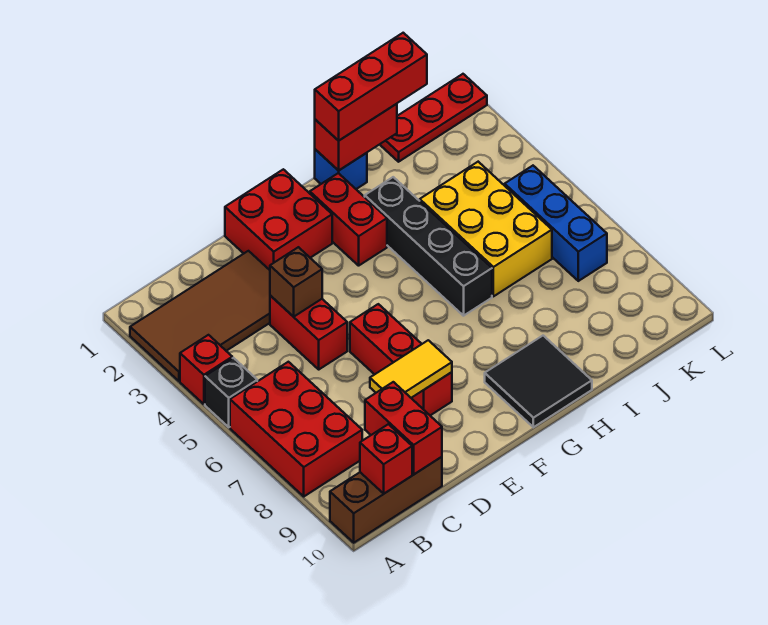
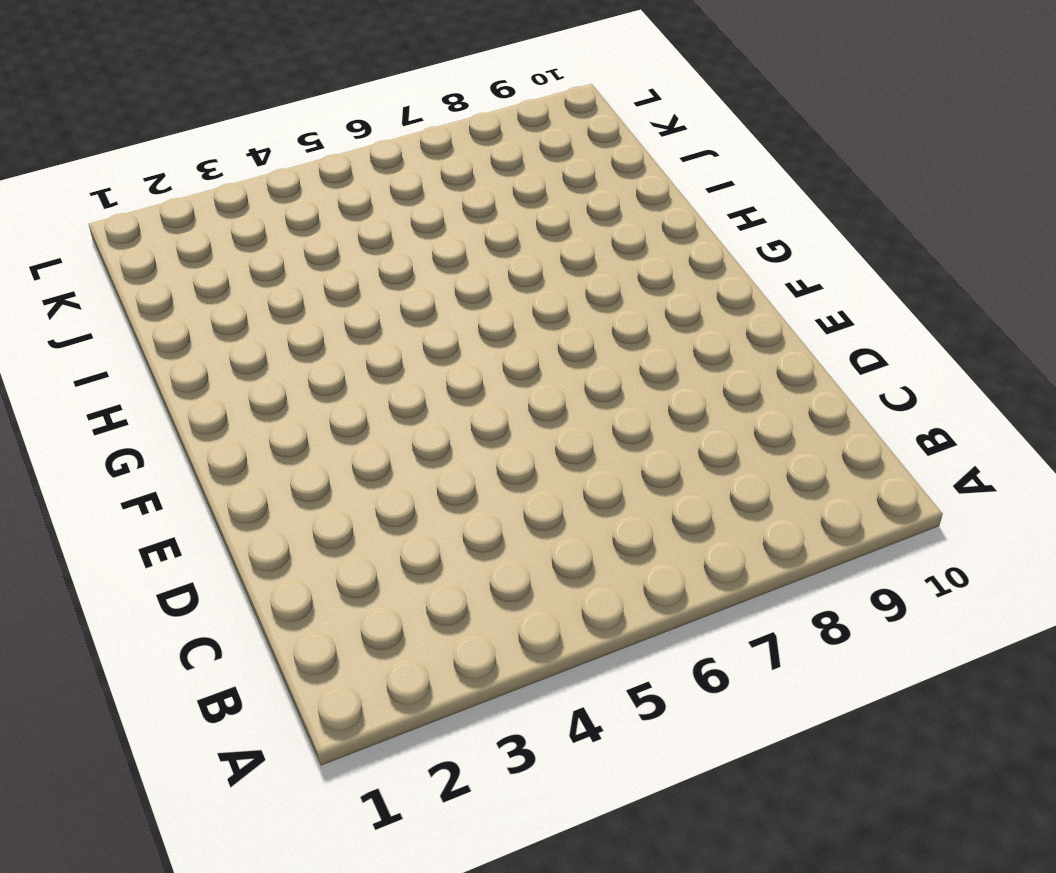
none -> brown tile A2:D3 level 1
none -> red brick A4 level 1
none -> black brick A5 level 1

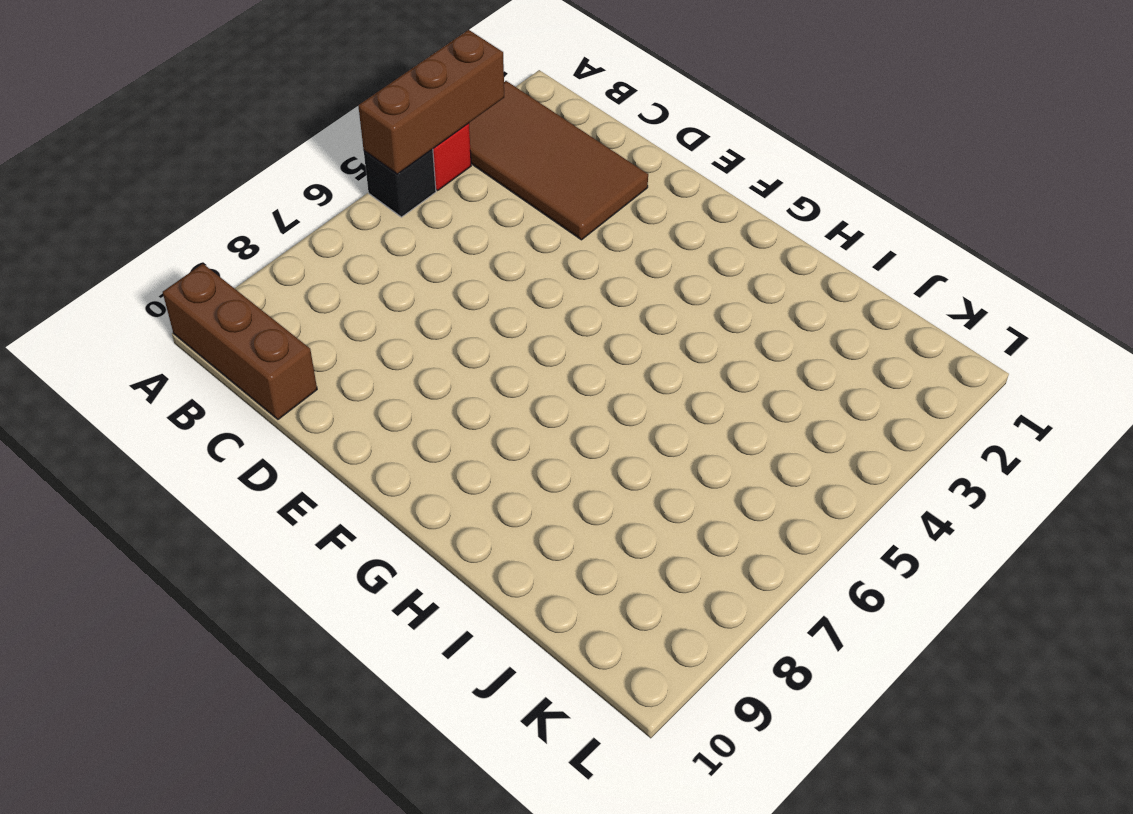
brown brick A3:A5 level 2 -> none
none -> red brick A6:B8 level 1
none -> red brick D4:D5 level 1
none -> red brick E1:F2 level 1

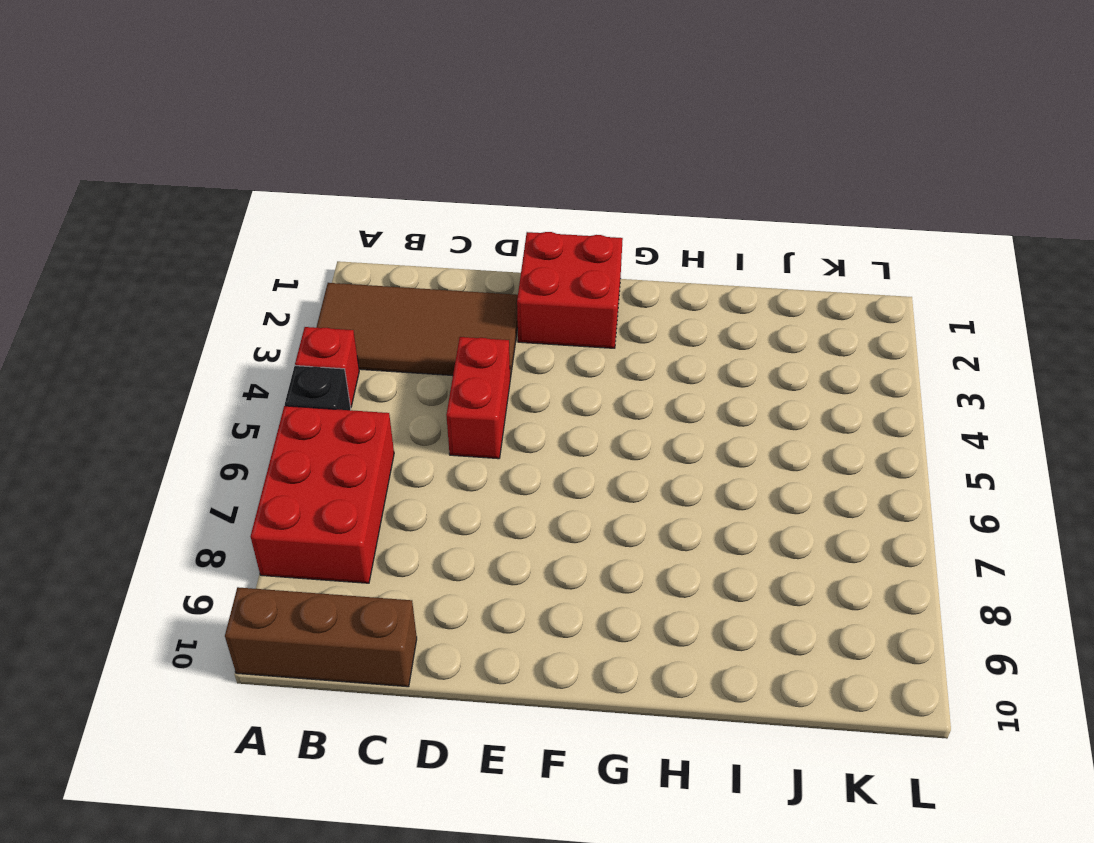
none -> red brick E6:E8 level 1
none -> red brick G2:G3 level 1
none -> black tile G9:H10 level 1

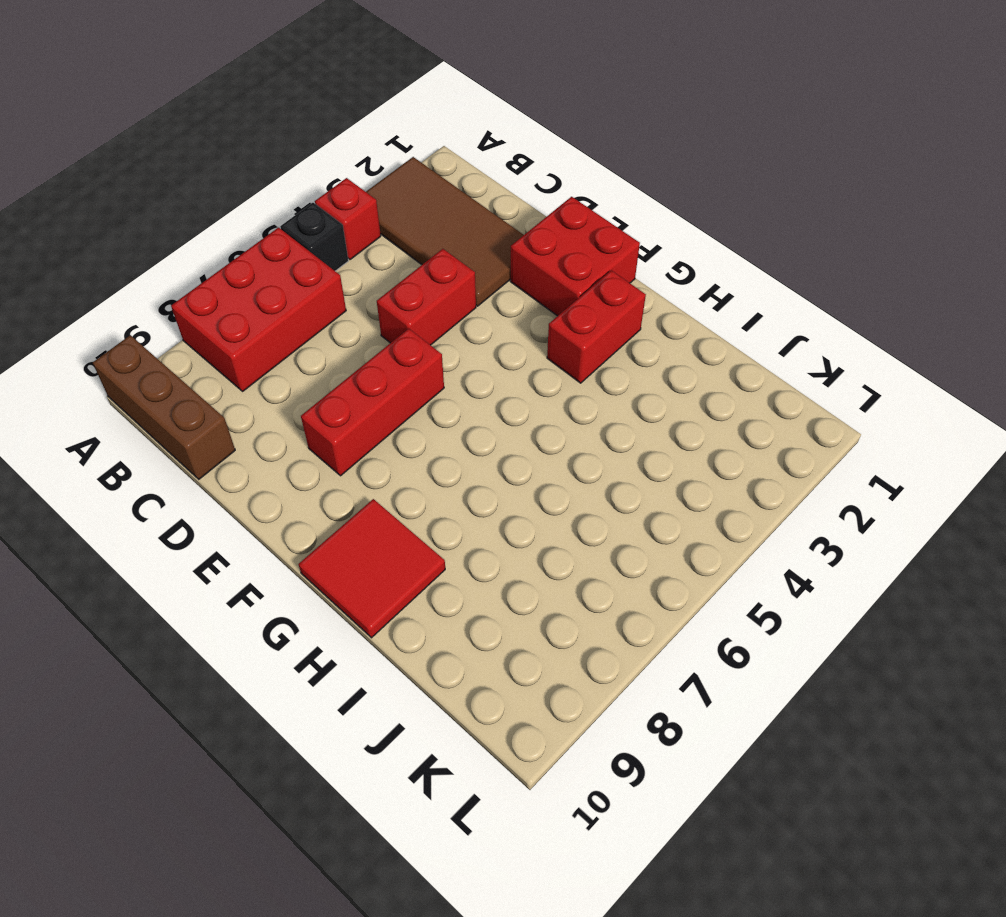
red tile G9:H10 level 1 -> black tile G9:H10 level 1
none -> blue brick H1 level 1
none -> black brick H3:H6 level 1
none -> yellow brick I4:J6 level 1

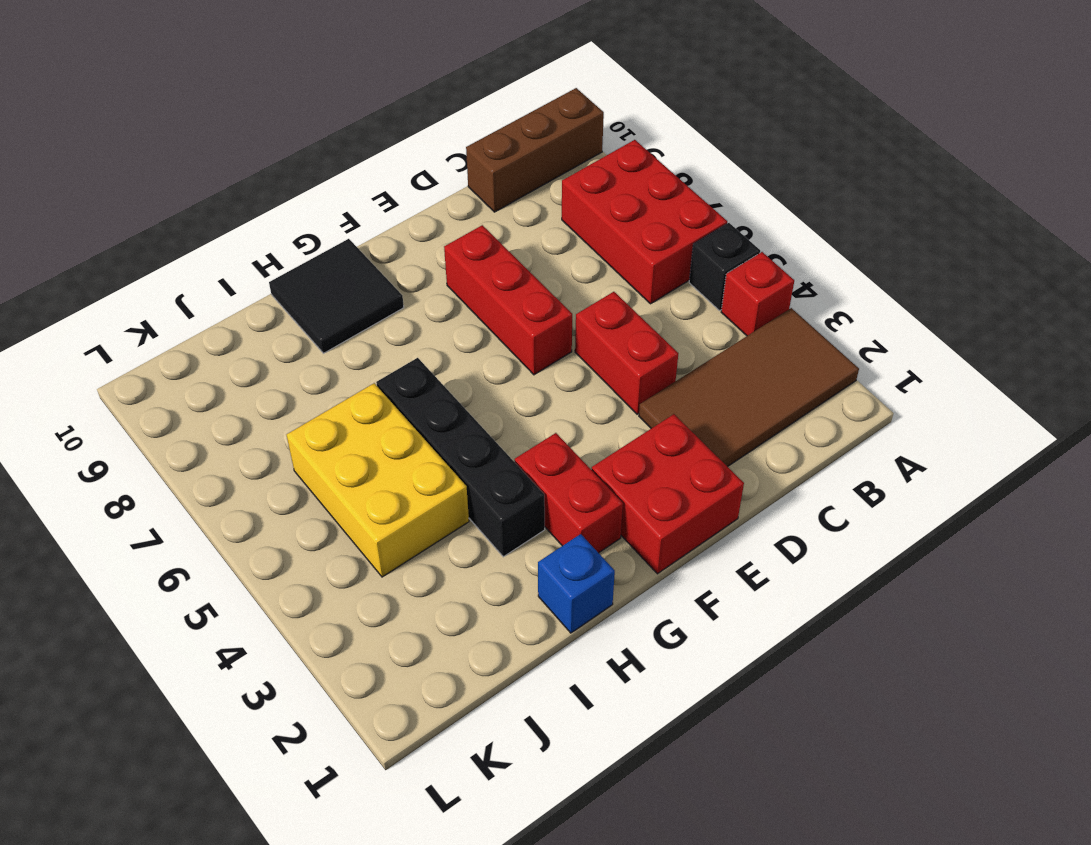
none -> red plate J1:L1 level 1
none -> blue brick K5:K7 level 1
none -> red brick B10 level 2

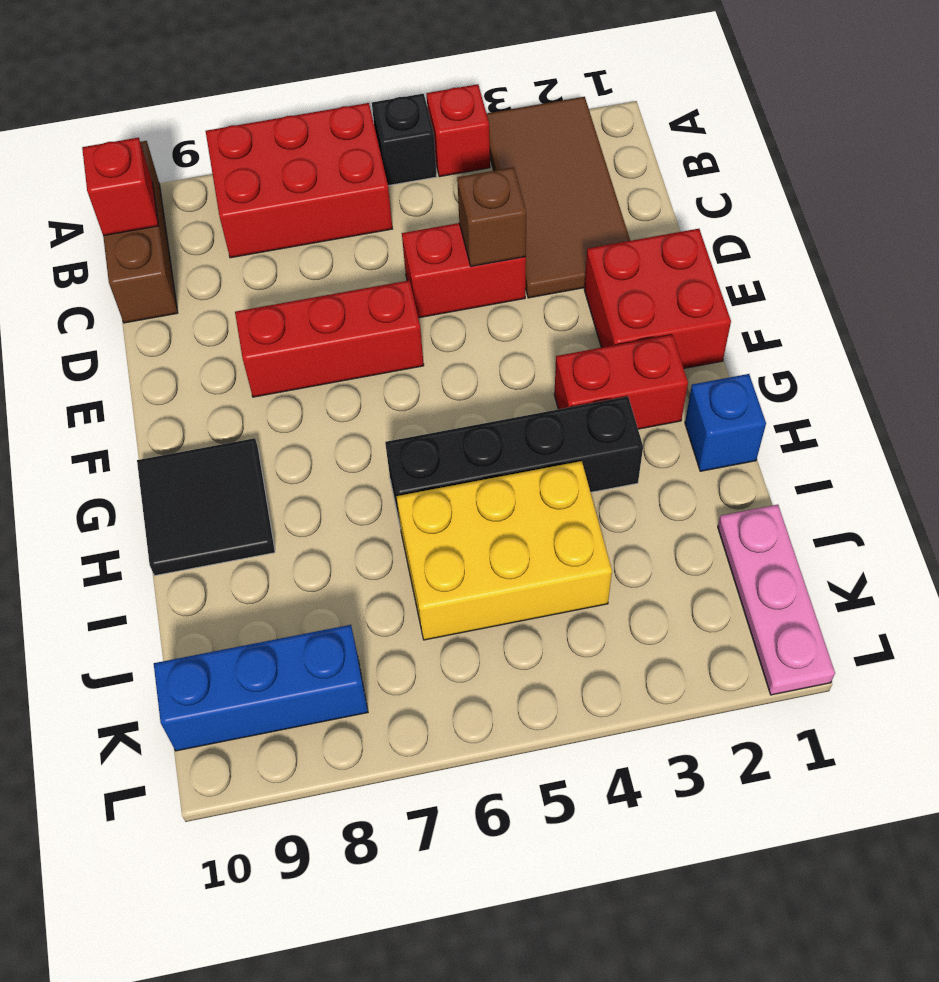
pink plate J1:L1 level 1 -> red plate J1:L1 level 1
blue brick K8:K10 level 1 -> blue brick K5:K7 level 1
none -> red brick C9:C10 level 2
none -> yellow tile D8:E8 level 2
none -> red brick H1:I1 level 2

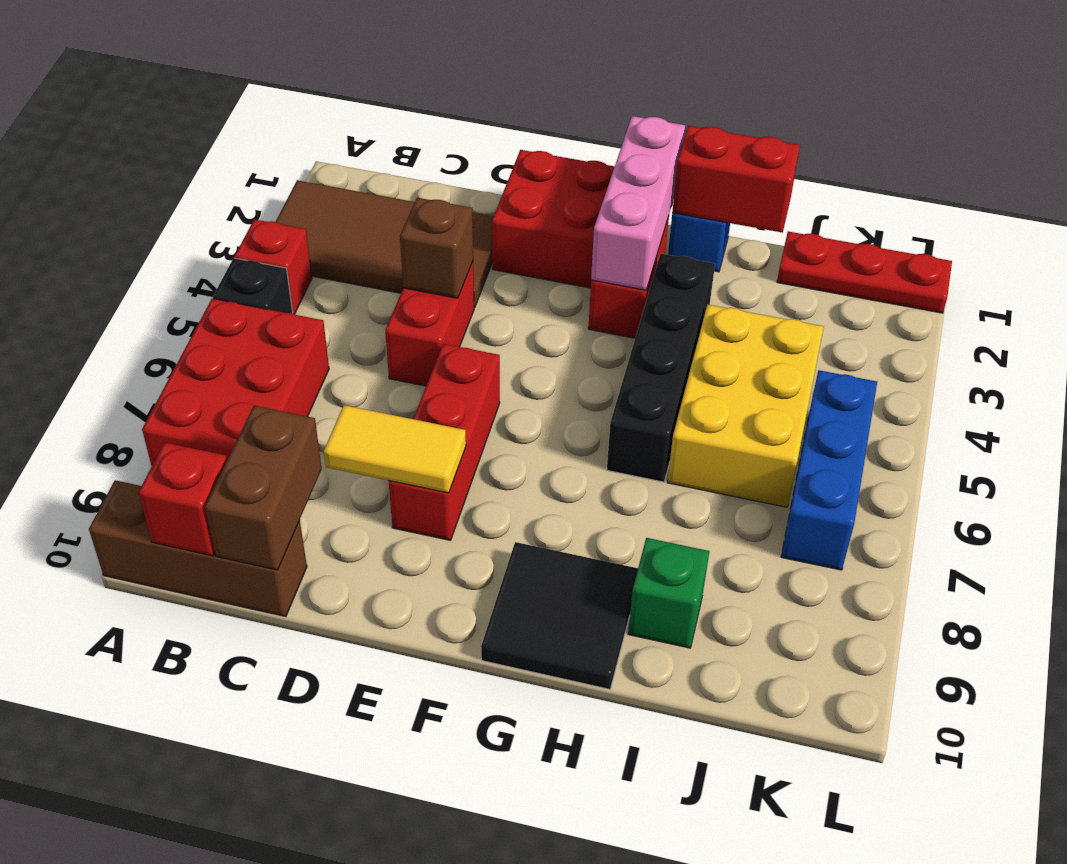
brown brick C9:C10 level 2 -> red brick C9:C10 level 2
pink brick G1:G3 level 2 -> none
green brick I9 level 1 -> none
none -> red brick H1:J1 level 3

